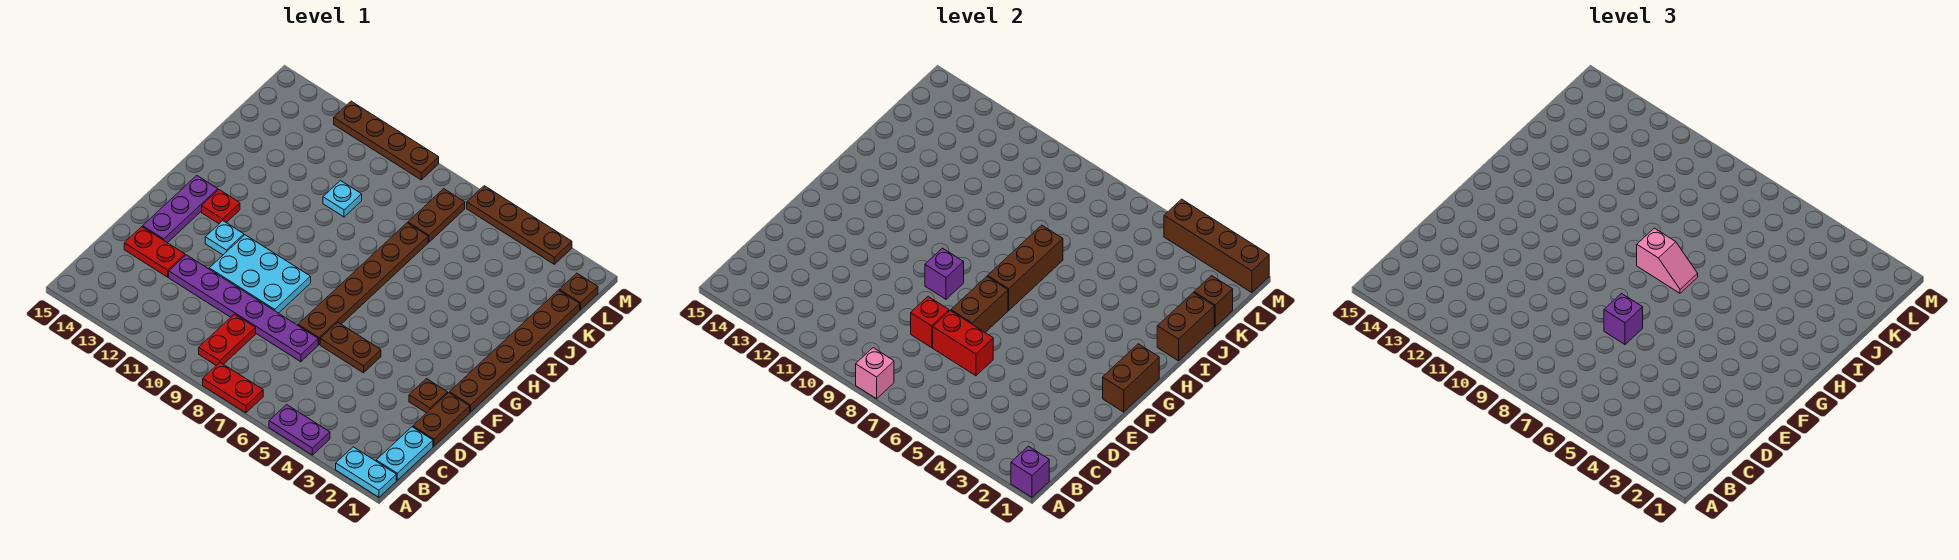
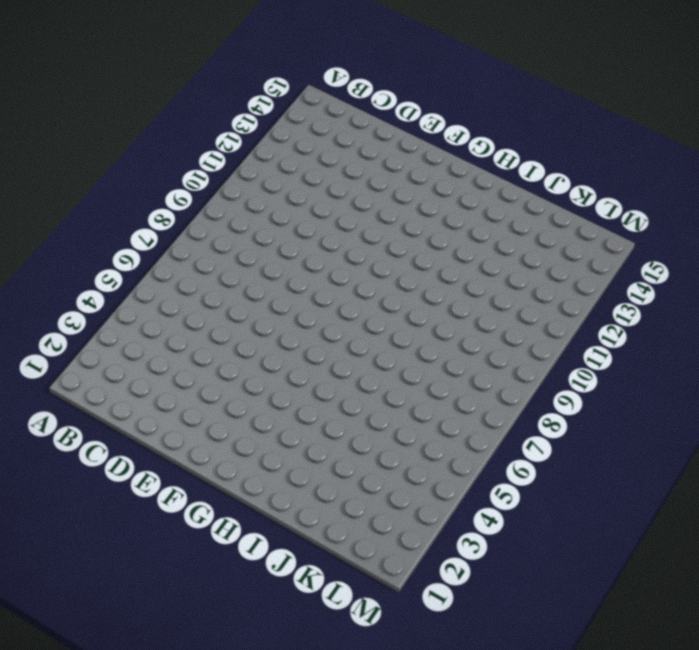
none -> cyan plate A1:A2 level 1
none -> purple plate A4:A5 level 1
none -> red plate A7:A8 level 1
none -> cyan plate B1:C1 level 1

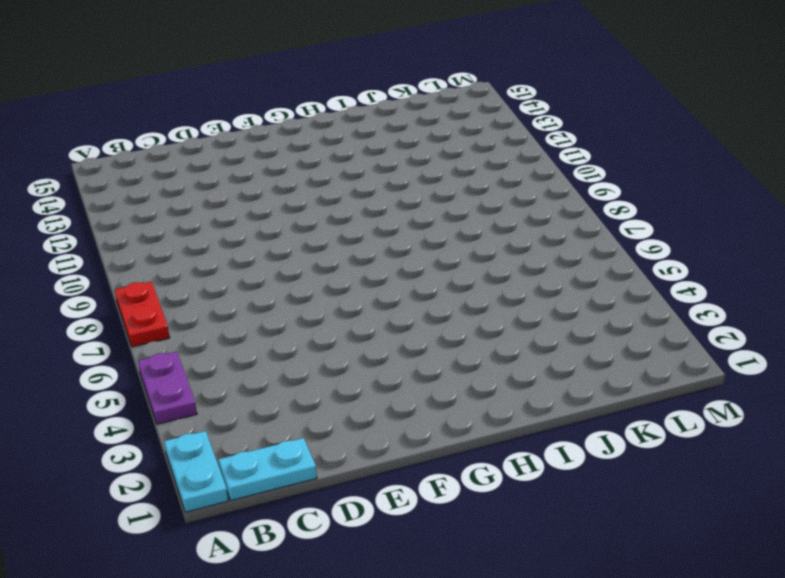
none -> red plate B9:C9 level 1
none -> brown plate D1:E1 level 1
none -> purple plate D7:D12 level 1
none -> red plate D13:D14 level 1

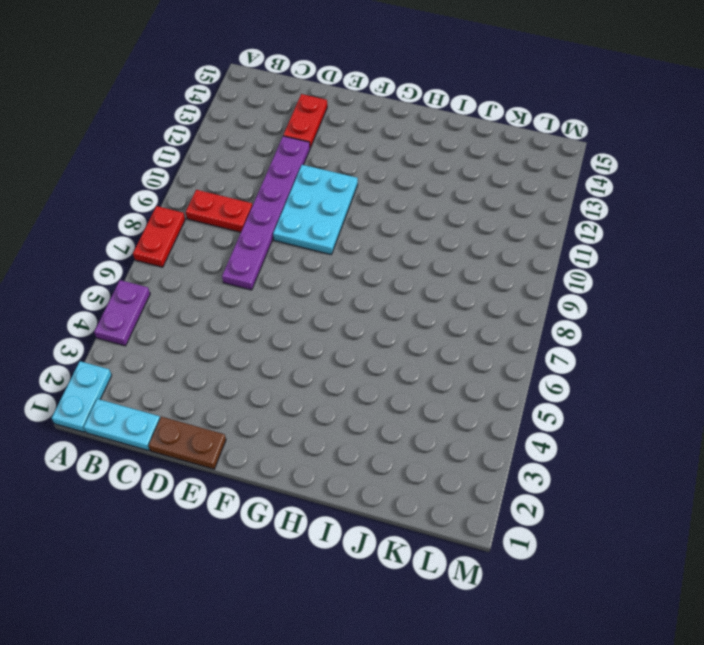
none -> brown plate E2 level 1
none -> brown plate E5:E6 level 1
none -> brown plate E7:J7 level 1
none -> purple plate E14:G14 level 1

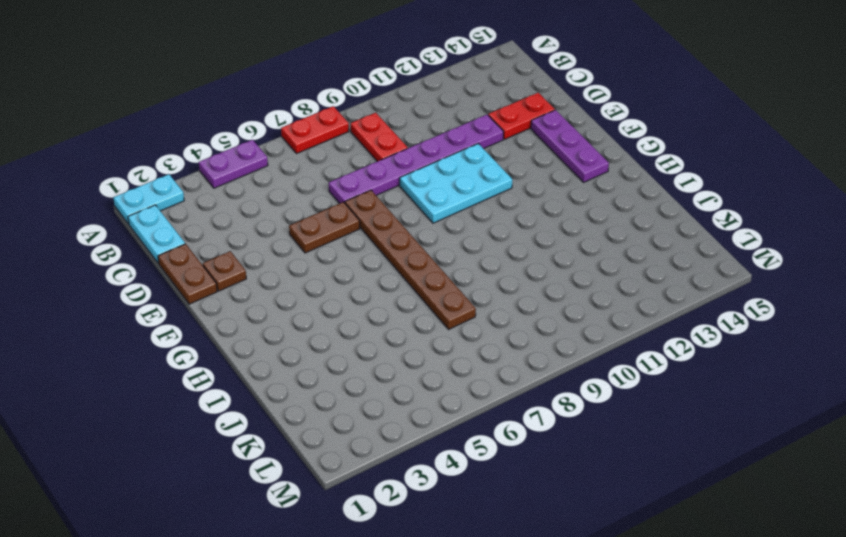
none -> brown plate F1:K1 level 1
none -> cyan plate F12 level 1
none -> red plate G13 level 1
none -> cyan plate J10 level 1

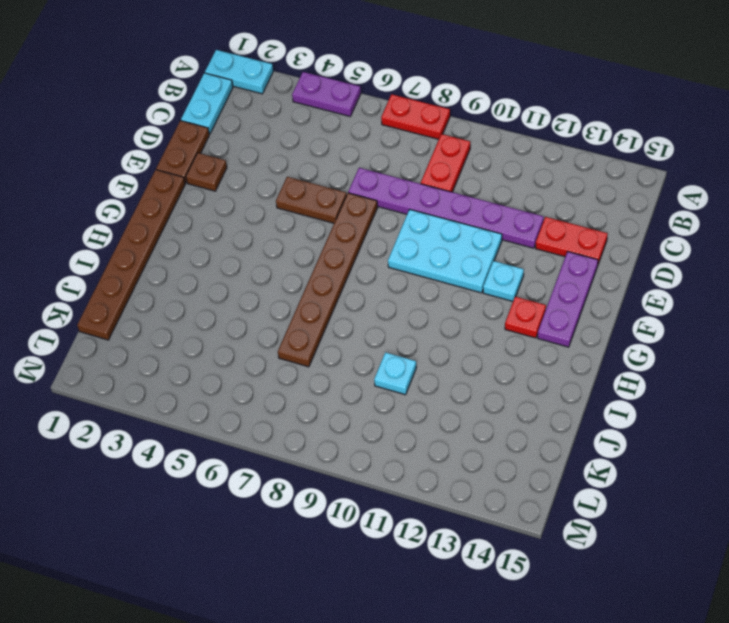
none -> brown plate K7:L7 level 1
none -> brown plate L1 level 1
none -> brown plate M3:M6 level 1
none -> brown plate M9:M12 level 1

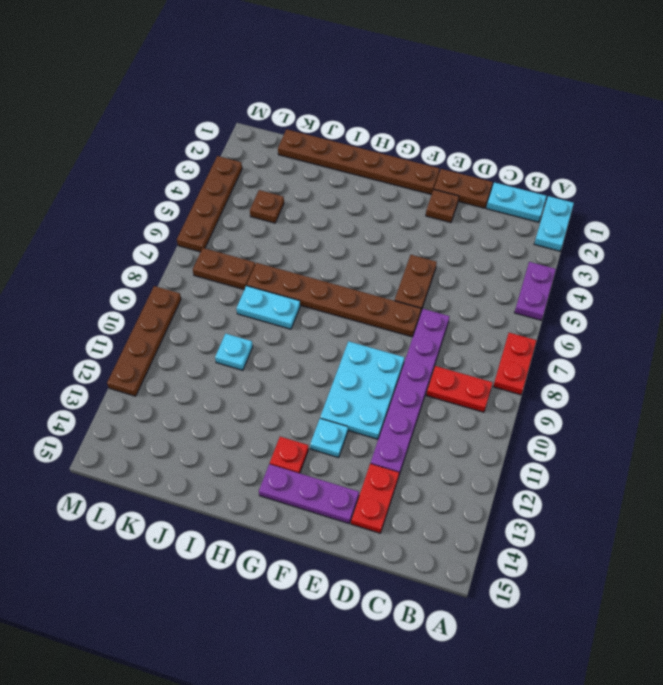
cyan plate I8:J8 level 1 -> none
brown plate K4 level 1 -> brown plate L1 level 1
none -> purple brick A1 level 2
none -> pink brick A8 level 2
none -> red brick D6:D7 level 2
none -> red brick D8 level 2

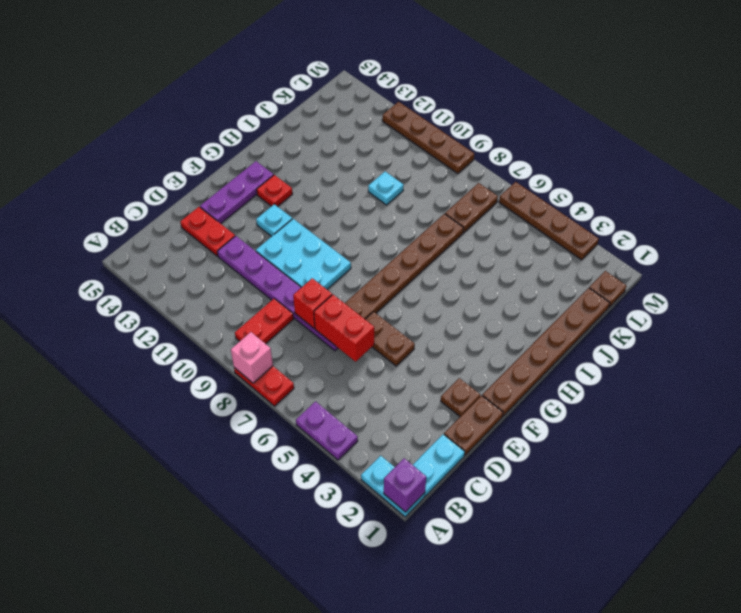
none -> brown brick E7:F7 level 2
none -> brown brick F1:G1 level 2
none -> purple brick F9 level 2
none -> brown brick G7:I7 level 2

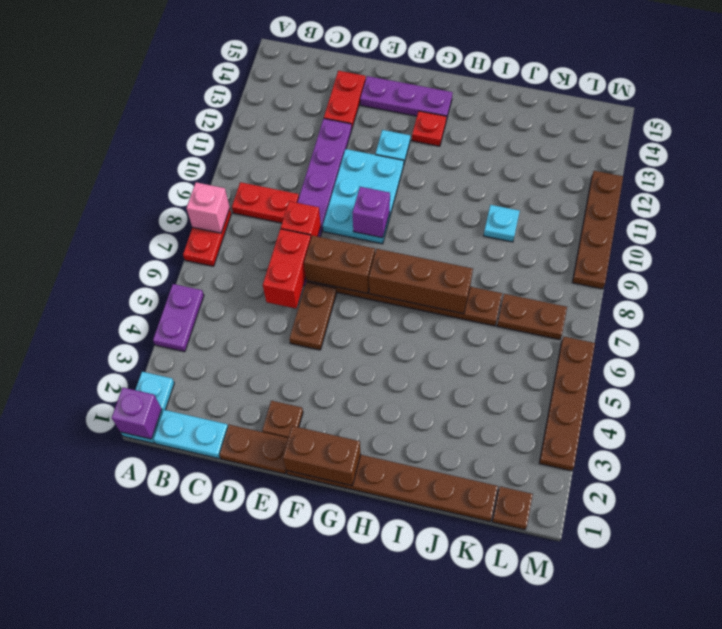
none -> brown brick I1:J1 level 2
none -> brown brick K1 level 2
none -> brown brick M1:M4 level 2
none -> purple brick E7 level 3

